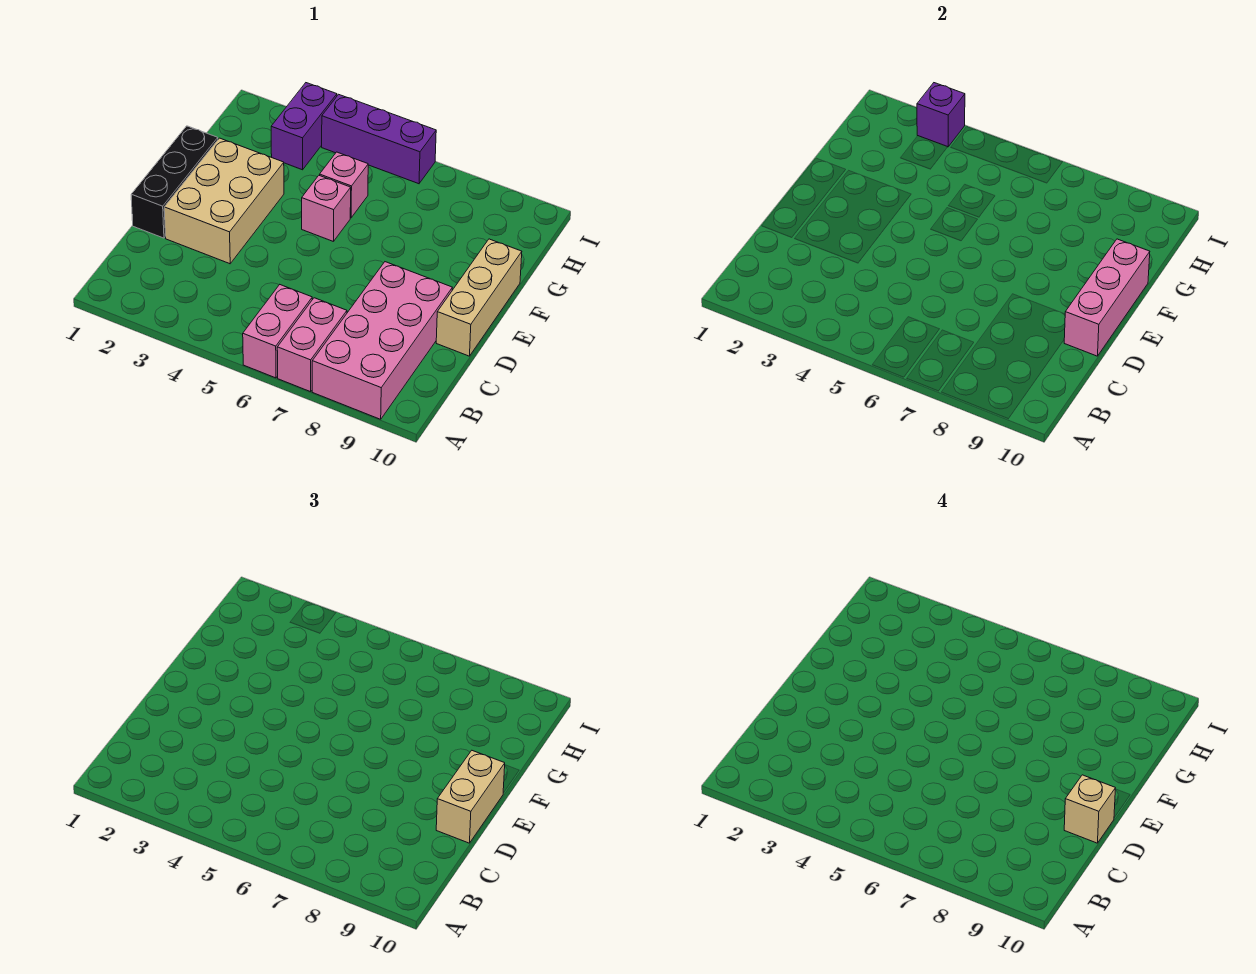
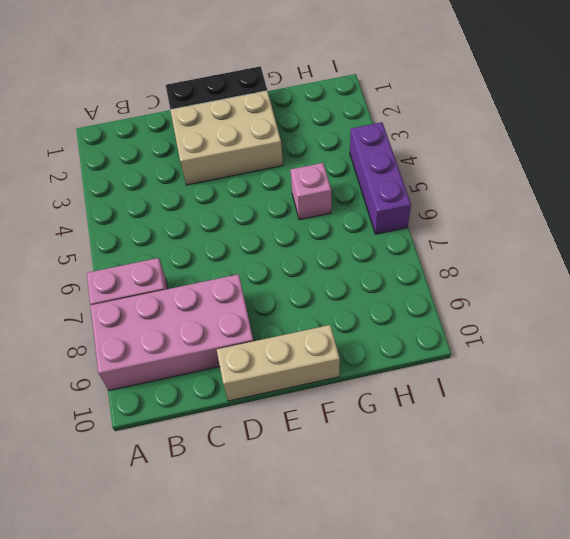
none -> pink brick A6:B6 level 1
none -> pink brick F5 level 1
none -> purple brick H3:I3 level 1

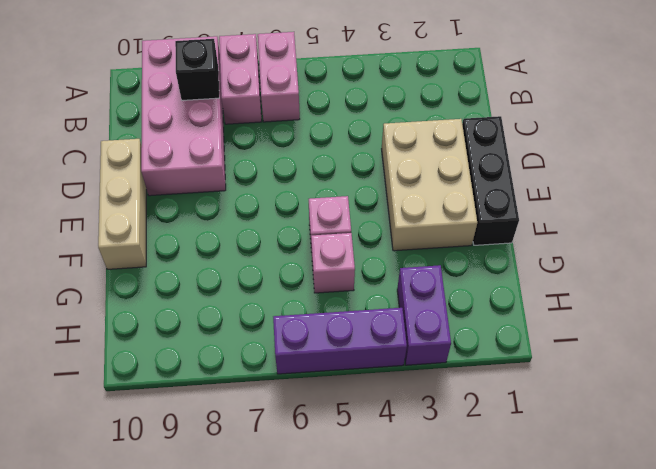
black brick B8 level 2 -> none
none -> pink brick D10:F10 level 2
none -> purple brick I3 level 2
none -> tan brick D10:E10 level 3

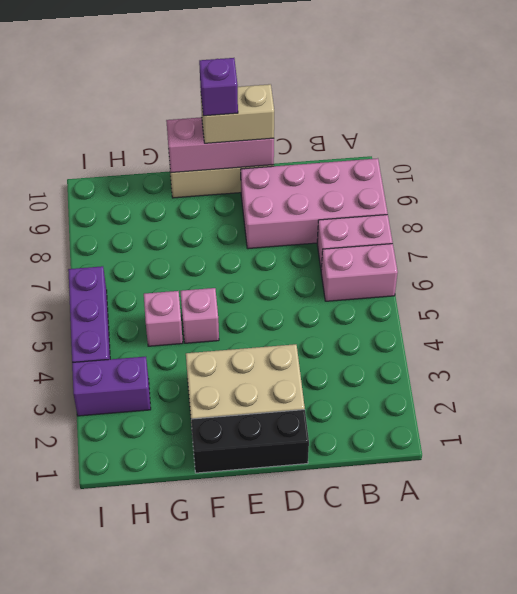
purple brick E10 level 4 -> purple brick I3 level 2
none -> tan brick D10 level 4

